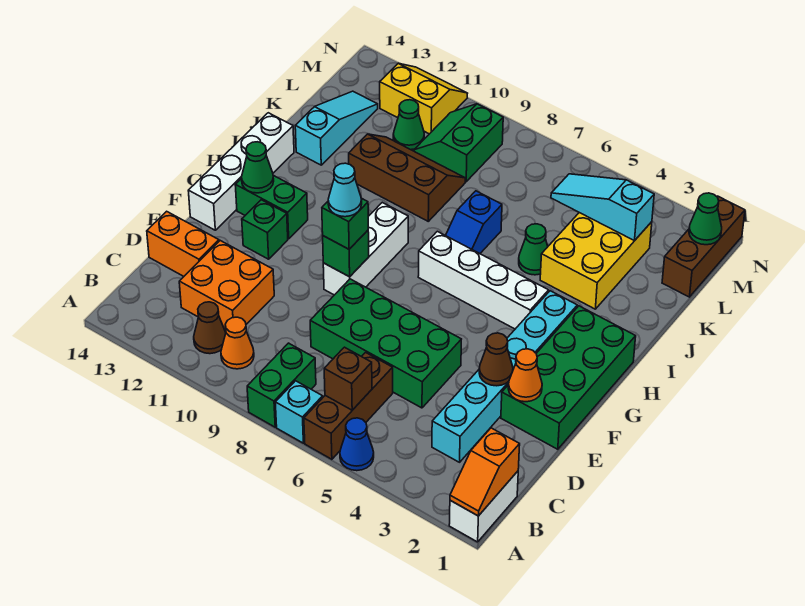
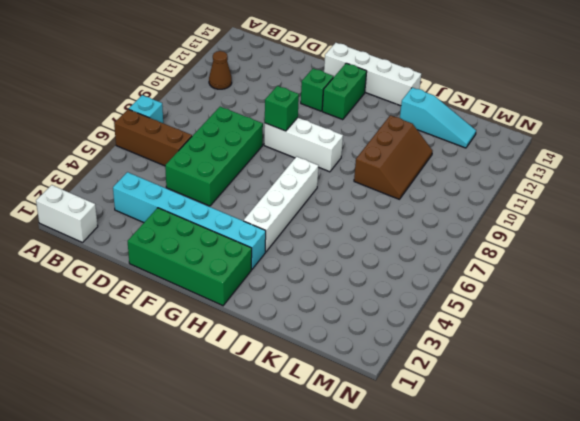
none -> blue cone A5 level 1
none -> green brick A8:B8 level 1
none -> orange cone B10 level 1
none -> orange brick C11:D12 level 1

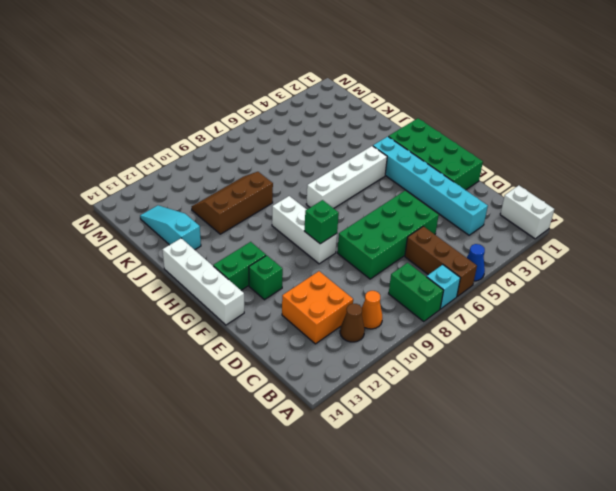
none -> orange brick D13:D14 level 1
none -> blue slope I7:J7 level 1 top J
none -> yellow brick J3:L4 level 1
none -> green cone J5 level 1

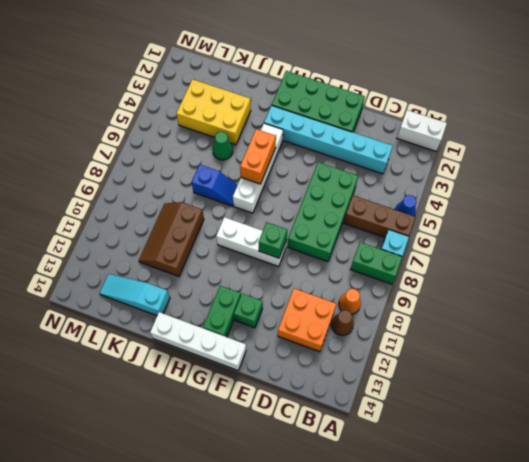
orange brick H5:H6 level 2 -> orange brick D13:D14 level 1
none -> brown brick L1:N1 level 1
none -> green slope L9:M10 level 1 top 9
none -> green cone L11 level 1
none -> yellow slope M11:N12 level 1 top M

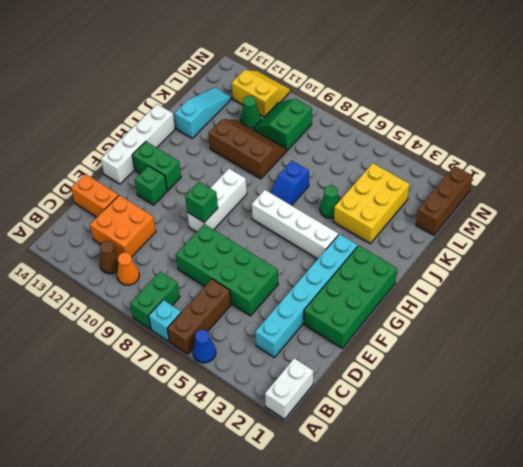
none -> orange slope A1:B1 level 2 top B
none -> brown brick B6 level 2
none -> orange cone E2 level 2
none -> brown cone E3 level 2

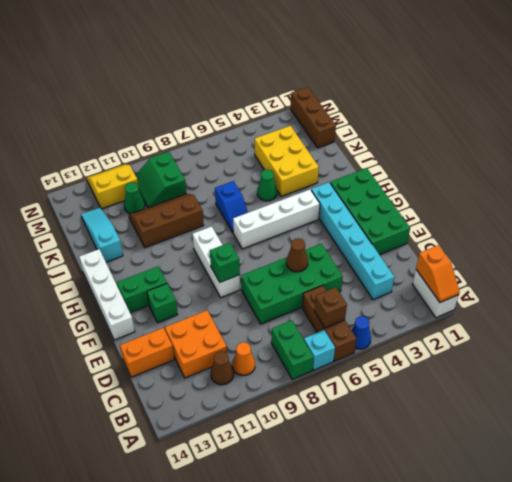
brown cone E6 level 2 -> brown cone E3 level 2
none -> orange cone E2 level 2
none -> green cone G13 level 2
none -> cyan slope L3:L5 level 2 top 3
none -> green cone M1 level 2

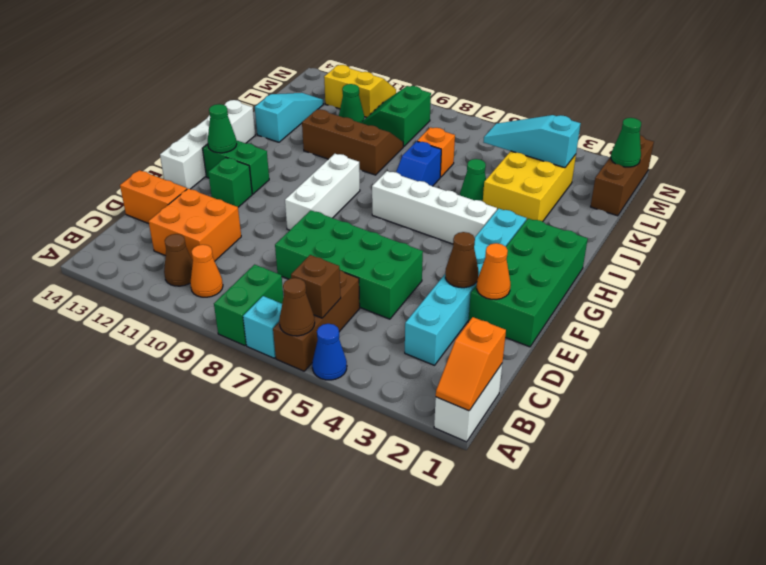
brown cone A6 level 2 -> none
orange brick K7 level 1 -> none
none -> green brick F9 level 2
none -> green brick F9 level 3
none -> cyan cone F9 level 4

